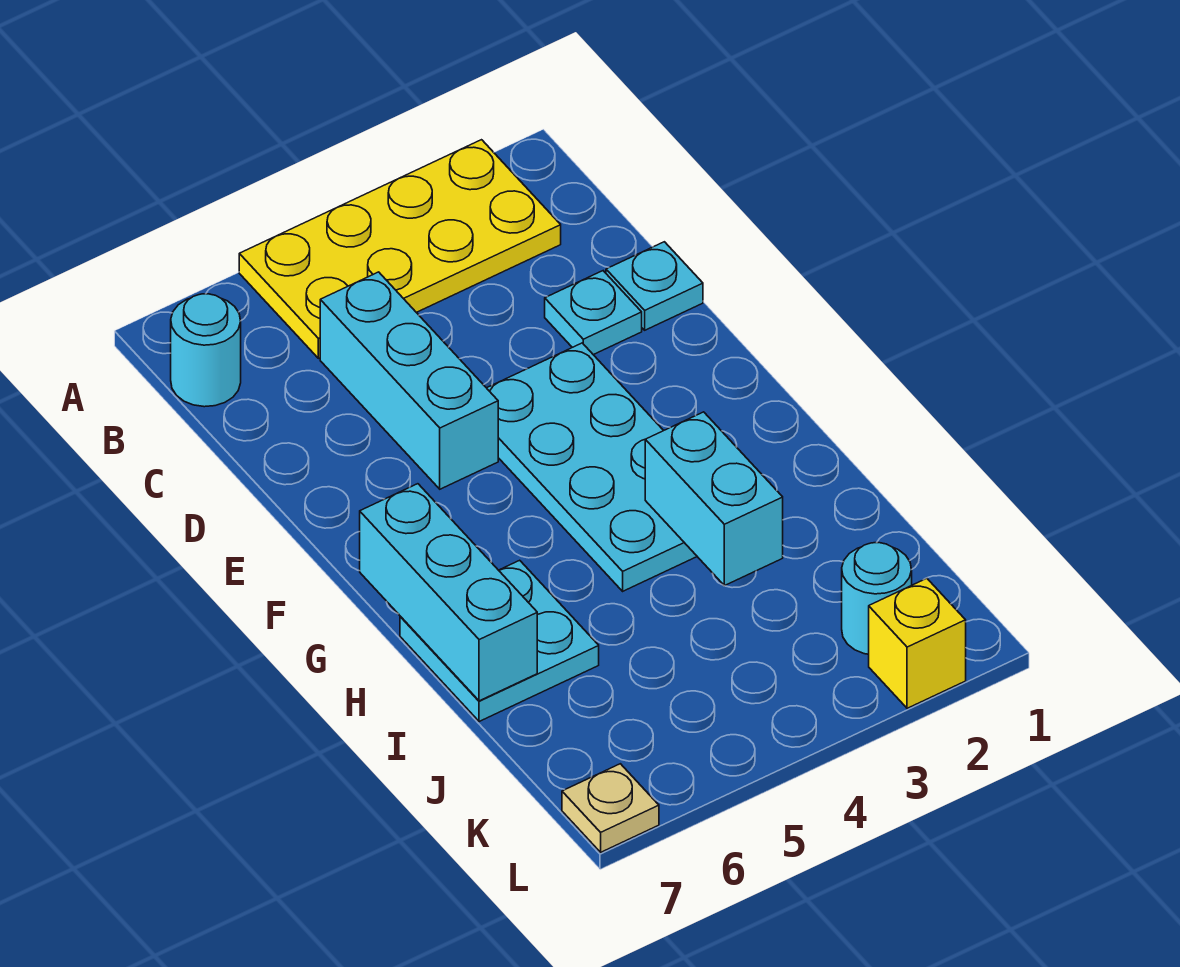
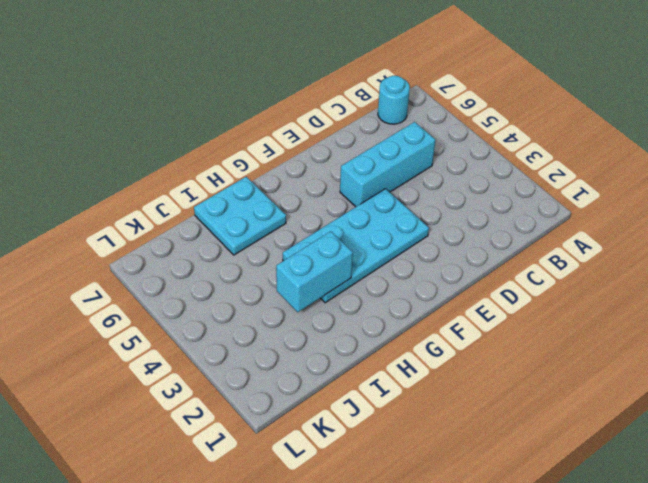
none -> yellow plate A2:B5 level 1
none -> cyan plate D1 level 1
none -> cyan plate D2 level 1

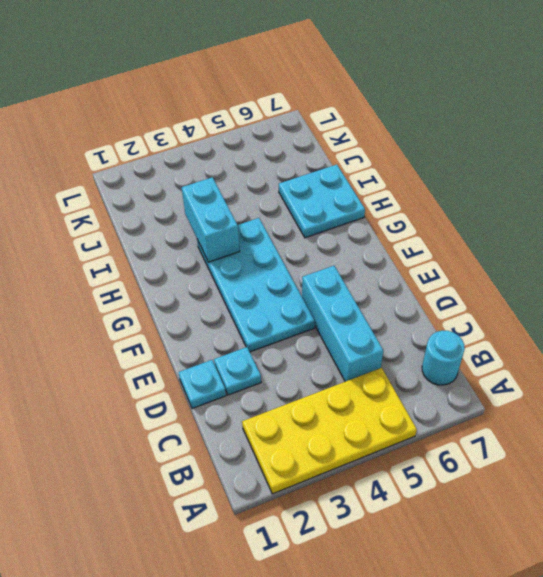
none -> cyan round brick K2 level 1
none -> yellow brick L2 level 1
none -> tan plate L7 level 1

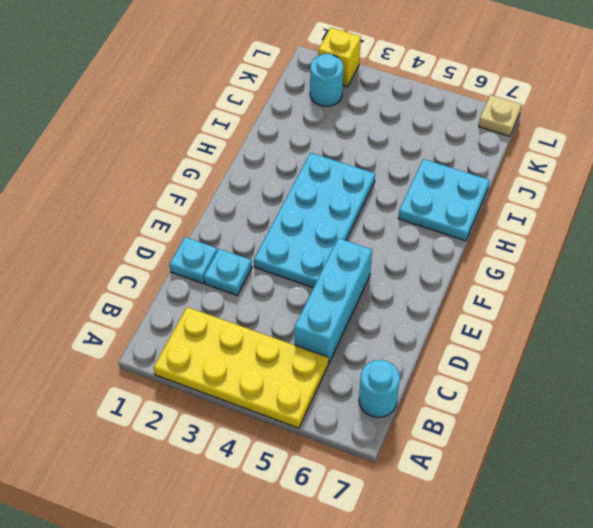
none -> cyan brick G7:I7 level 2
none -> cyan brick H3:I3 level 2

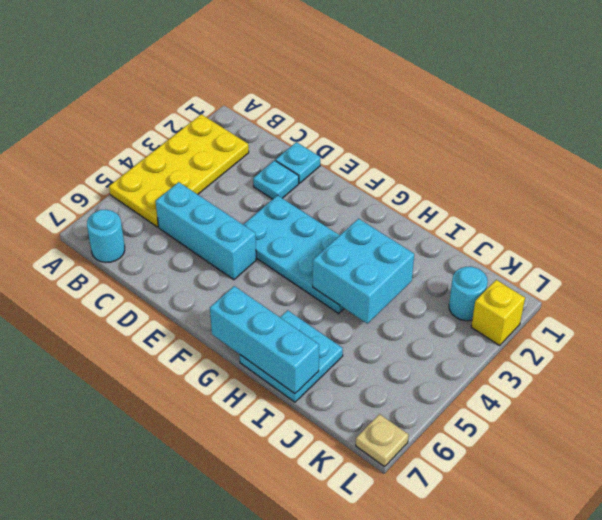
cyan brick H3:I4 level 2 -> cyan brick H3:I3 level 2

